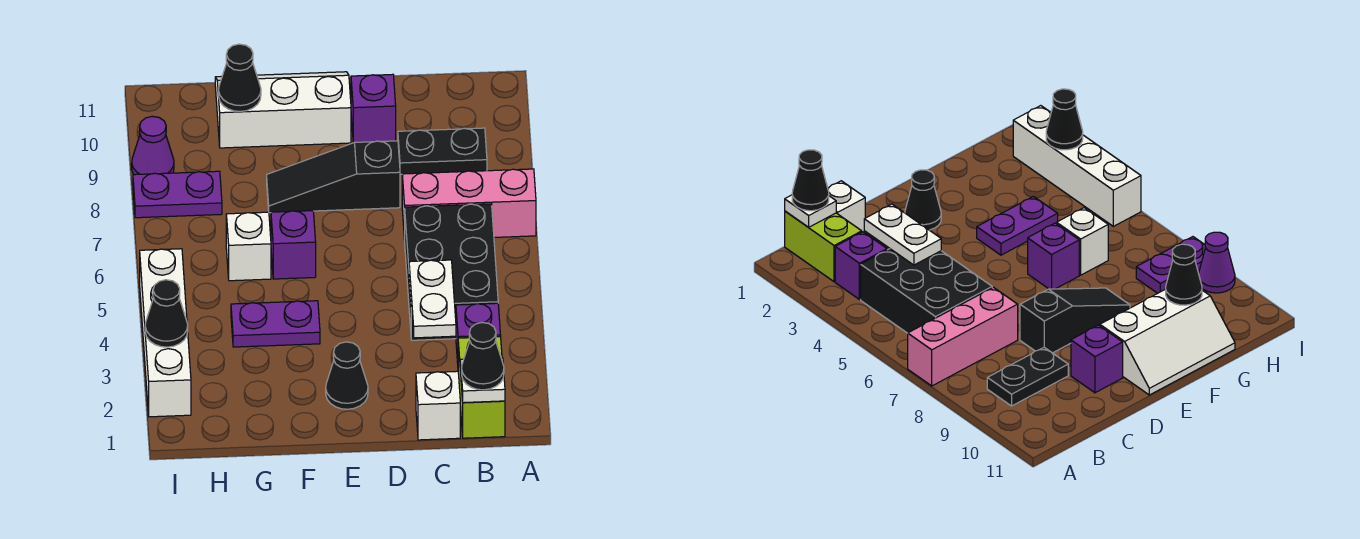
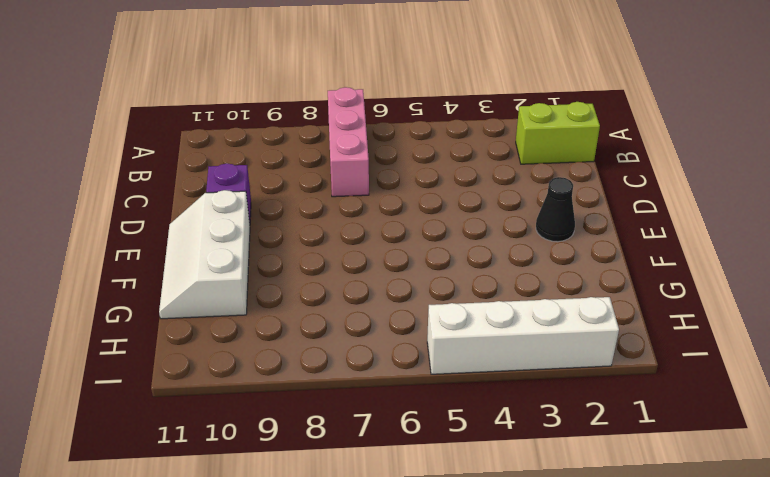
none -> purple brick B3 level 1
none -> black brick B4:C6 level 1
none -> black plate B9:C9 level 1

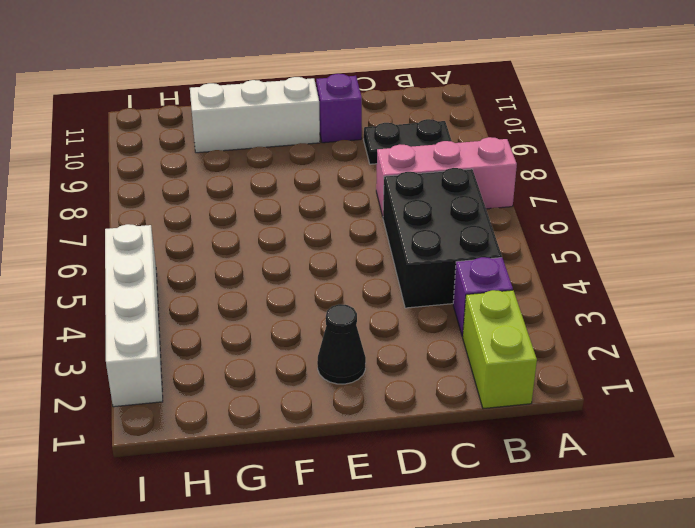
none -> white brick C1 level 1
none -> black slope D8:F8 level 1 top D
none -> purple plate F4:G4 level 1

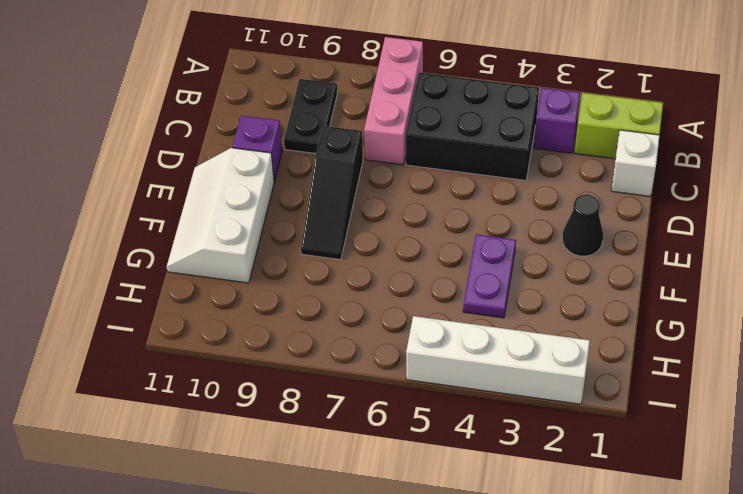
none -> purple brick F6 level 1
none -> white brick G6 level 1
none -> purple plate H8:I8 level 1

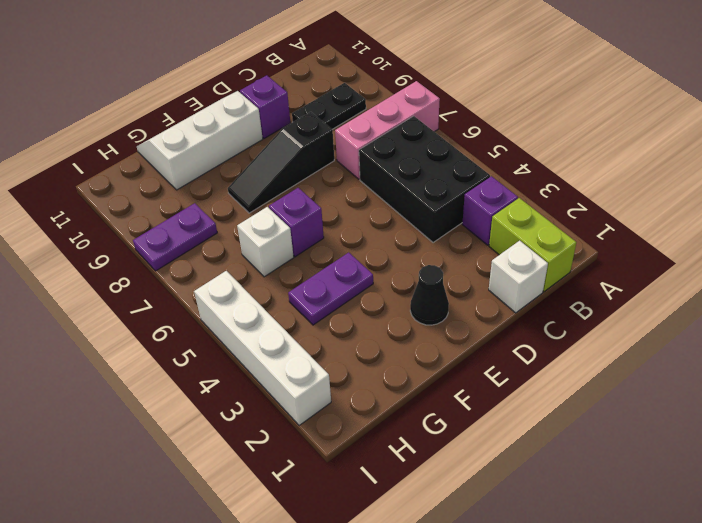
none -> purple cone I9 level 1
none -> white plate B1 level 2
none -> white plate C3:C4 level 2

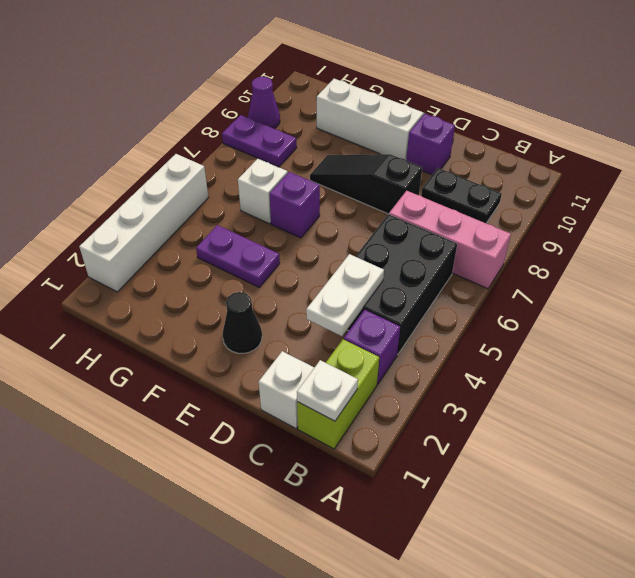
none -> black cone G10 level 2
none -> black cone I3 level 2
none -> black cone B1 level 3

